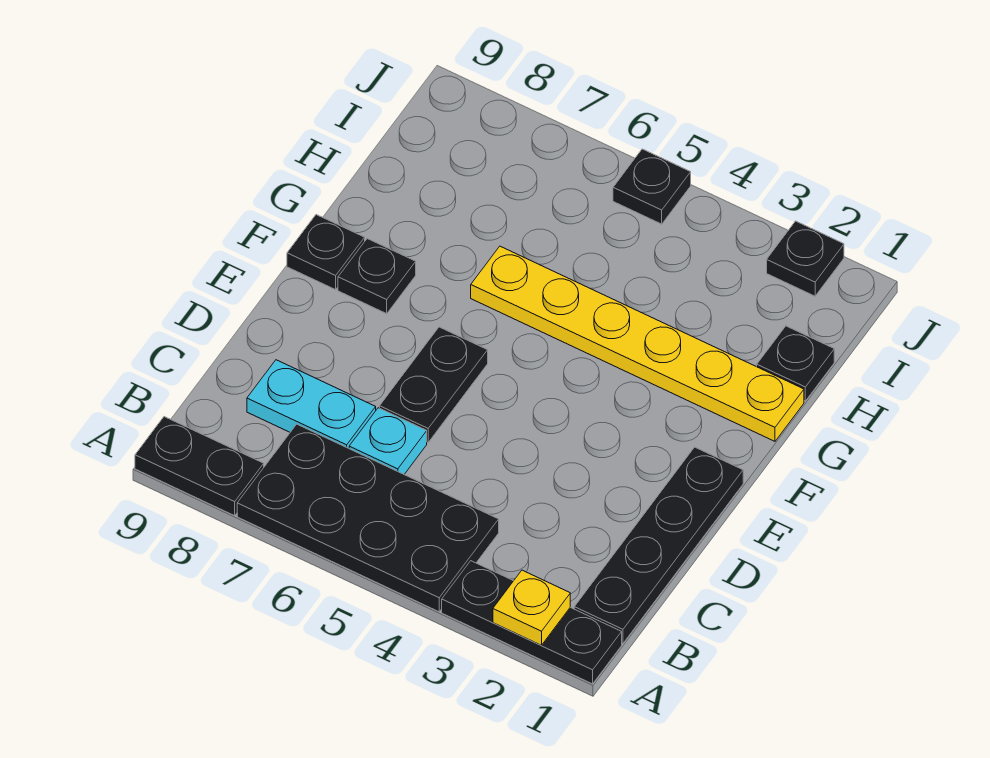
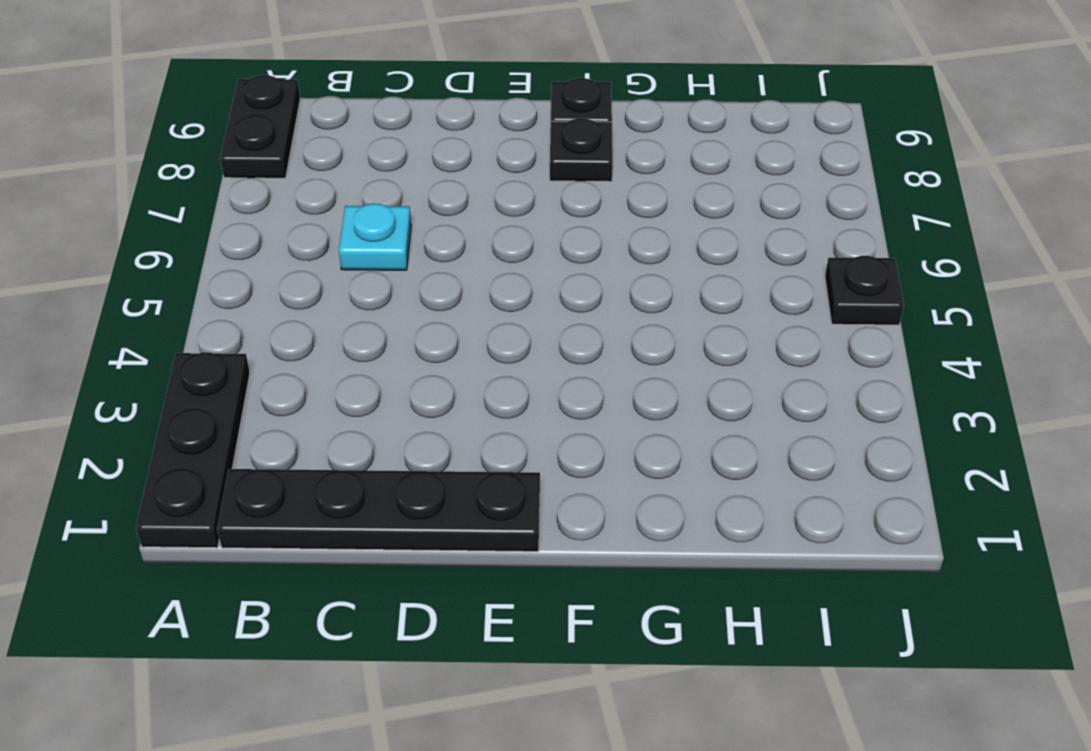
none -> black plate A4:B7 level 1
none -> cyan plate C7:C8 level 1
none -> black plate D6:E6 level 1

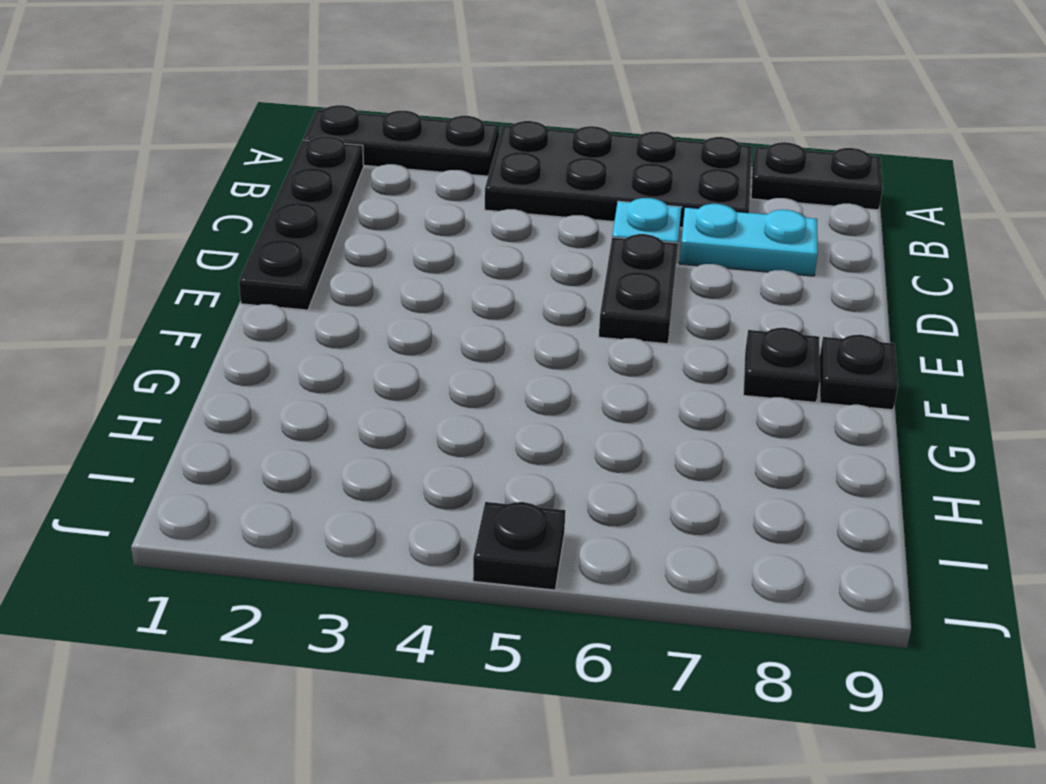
none -> yellow plate G1:G6 level 1
none -> black plate H1 level 1
none -> black plate J2 level 1

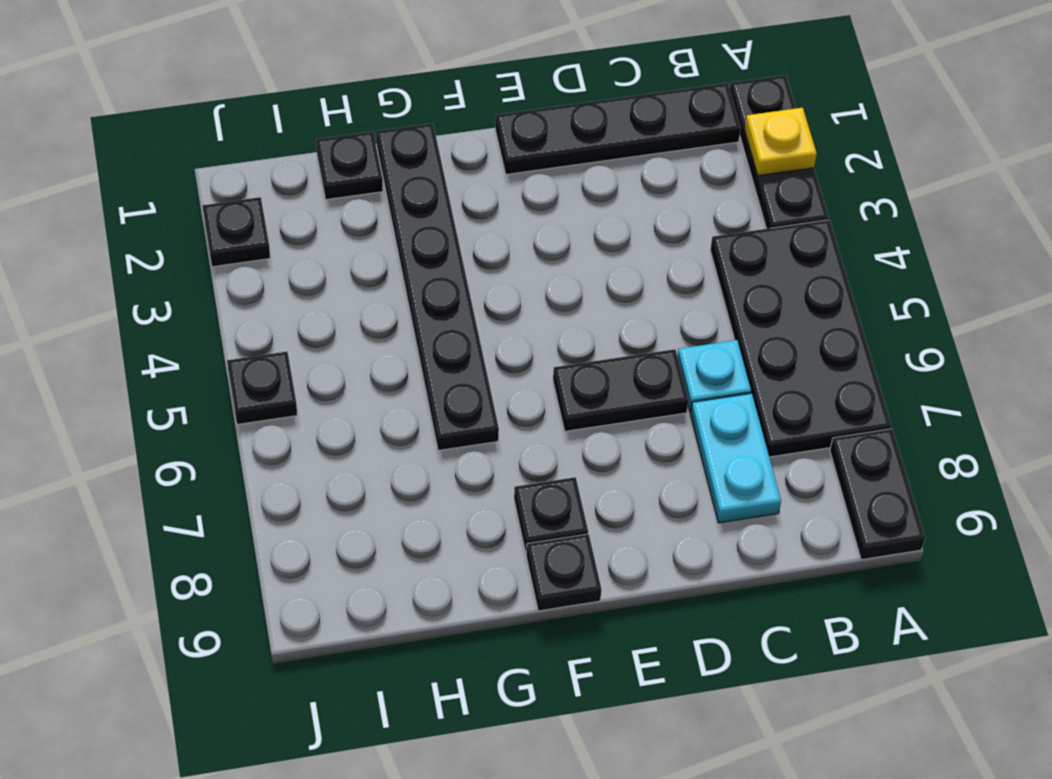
black plate G1:G6 level 1 -> yellow plate G1:G6 level 1

